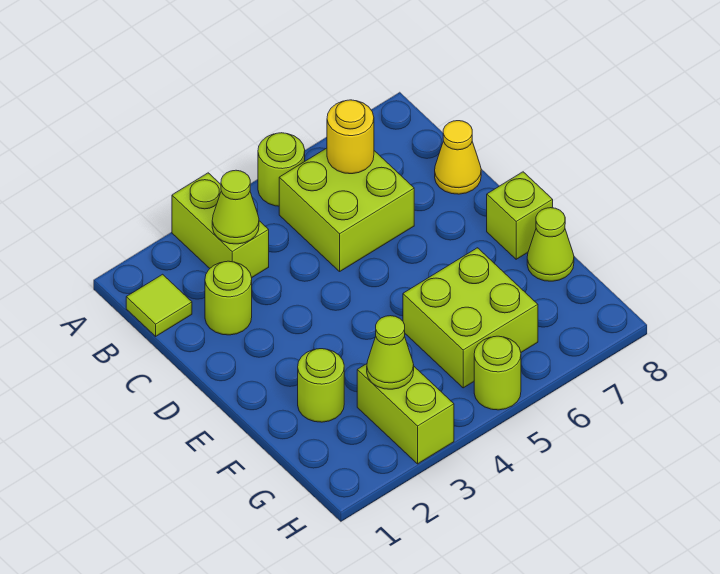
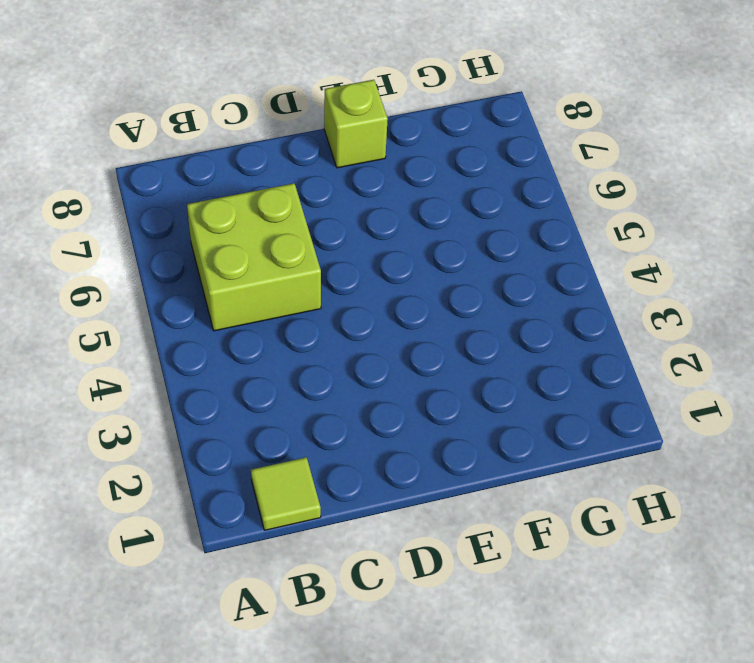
none -> lime brick A3:B3 level 1
none -> lime round brick A5 level 1
none -> lime round brick C2 level 1

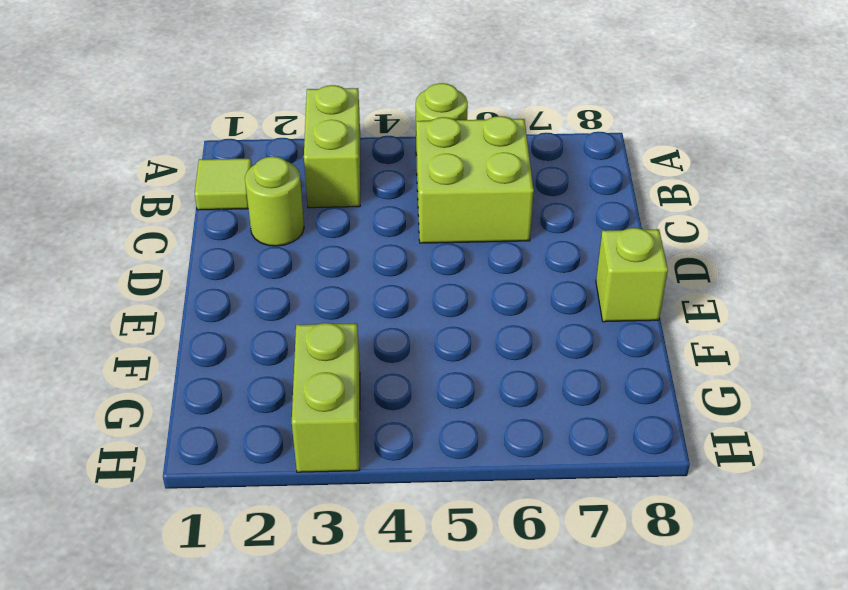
none -> yellow cone C8 level 1
none -> lime round brick F2 level 1
none -> lime brick F5:G6 level 1

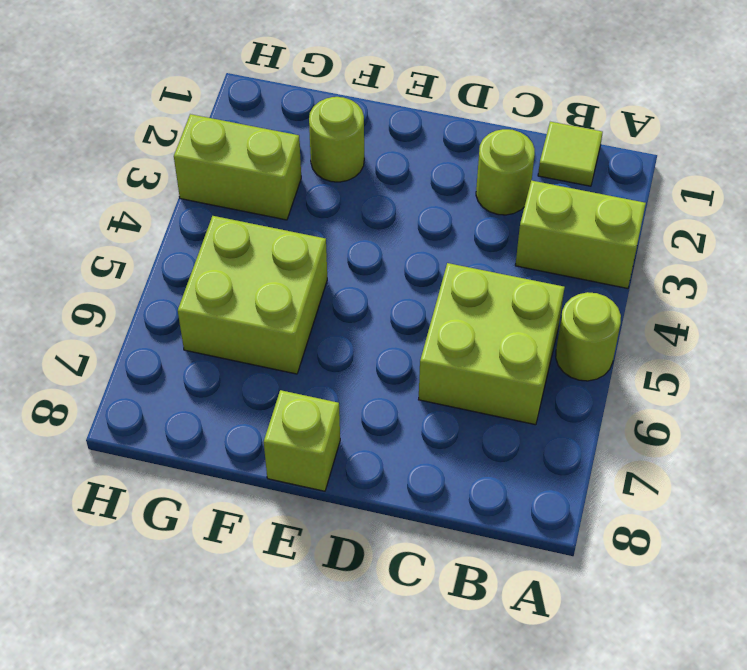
none -> yellow cone C8 level 1
none -> lime cone F8 level 1
none -> lime round brick H5 level 1

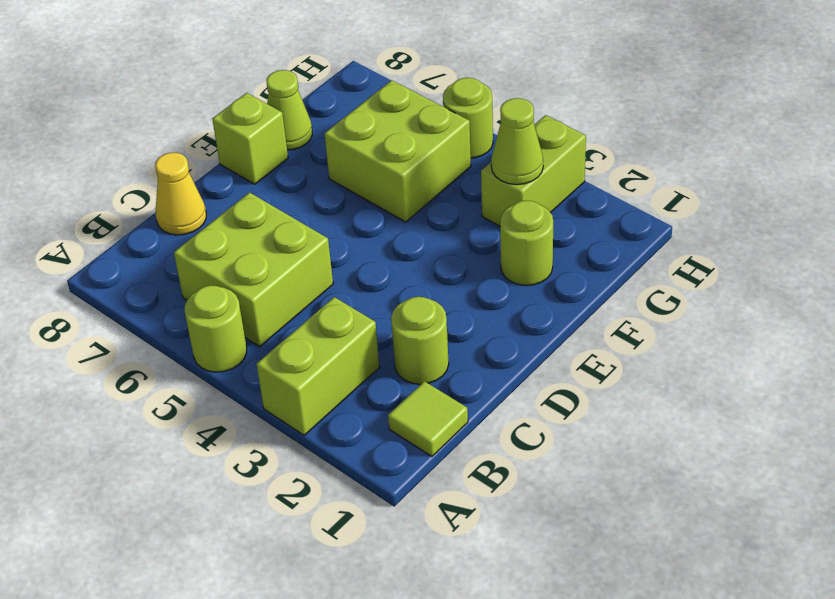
none -> lime cone B3 level 2
none -> yellow round brick B6 level 2

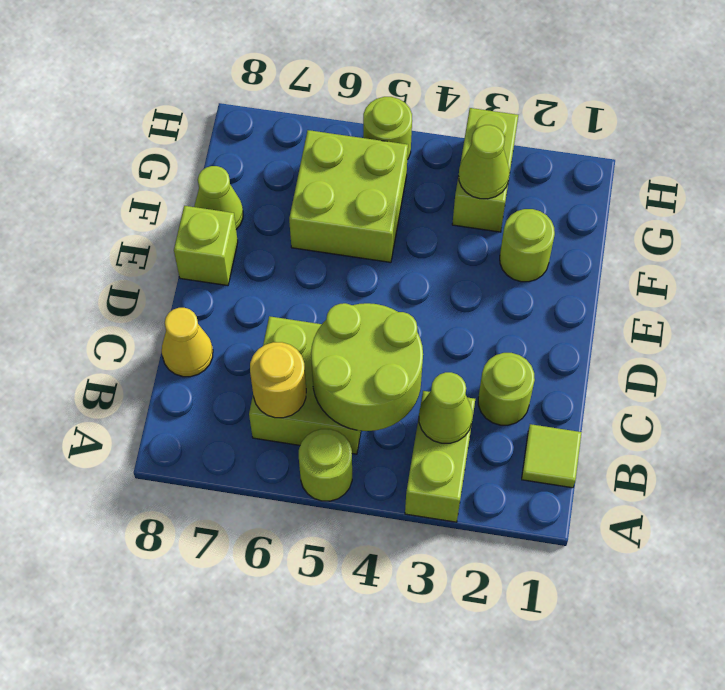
lime round brick B4:C5 level 2 -> none

